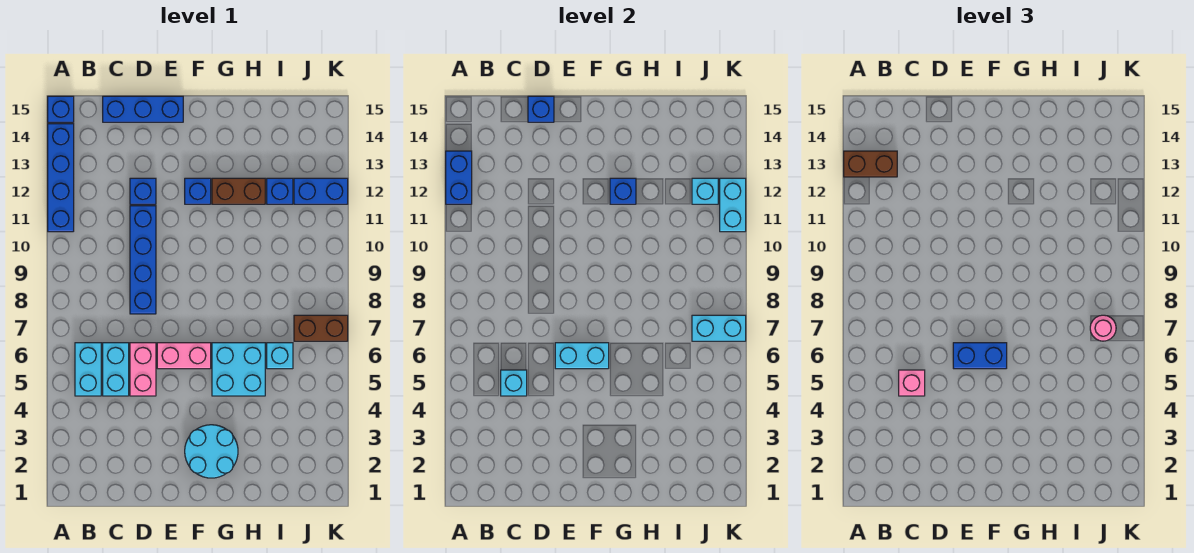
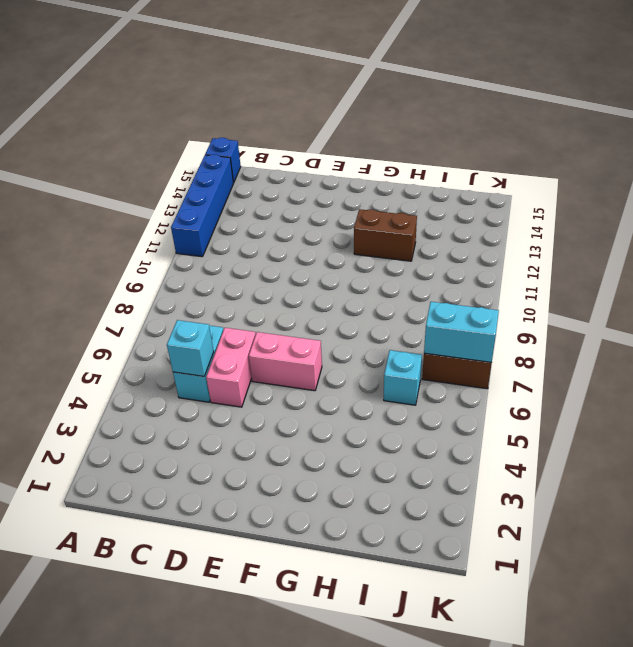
none -> cyan brick B5:B6 level 1
none -> blue brick C15:E15 level 1
none -> blue brick D8:D11 level 1

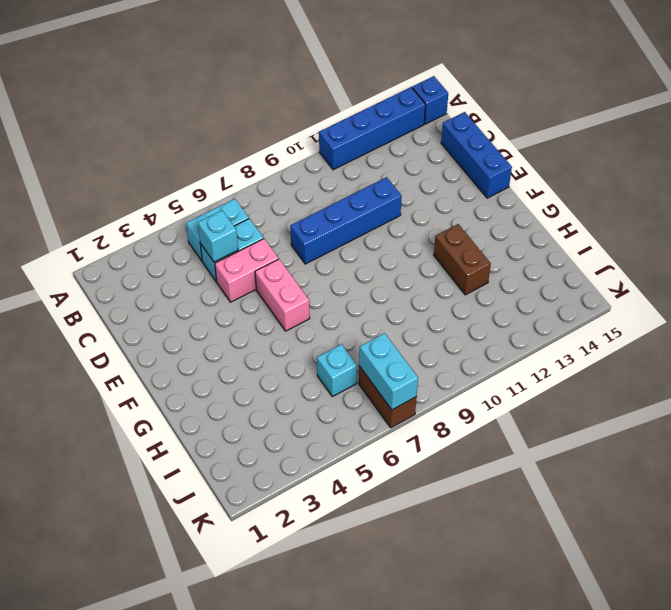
none -> blue brick D12 level 1
none -> cyan round brick F2:G3 level 1
none -> blue brick F12 level 1

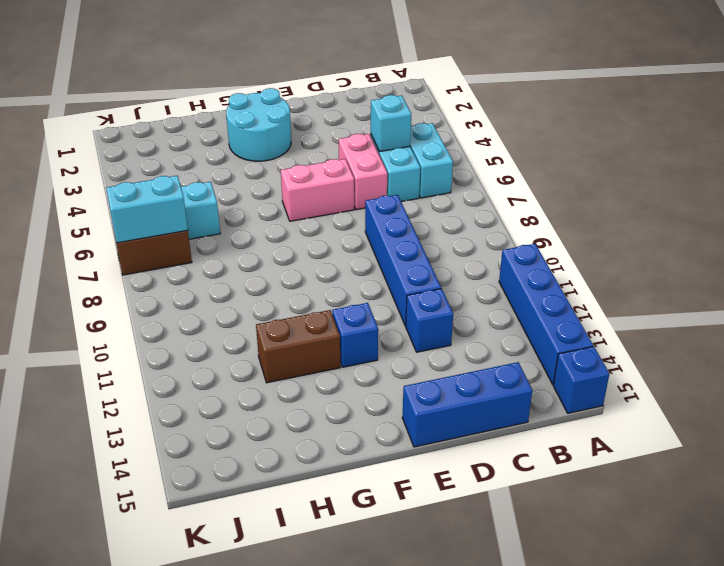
none -> cyan brick G5:H6 level 1
none -> blue brick I12 level 1
none -> blue brick J12:K12 level 1

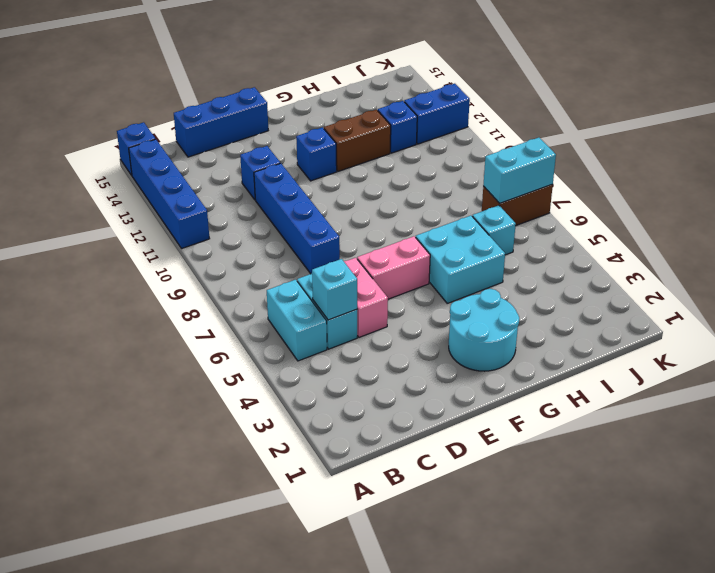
none -> blue brick A12:A13 level 2
none -> blue brick D15 level 2
none -> cyan brick E6:F6 level 2

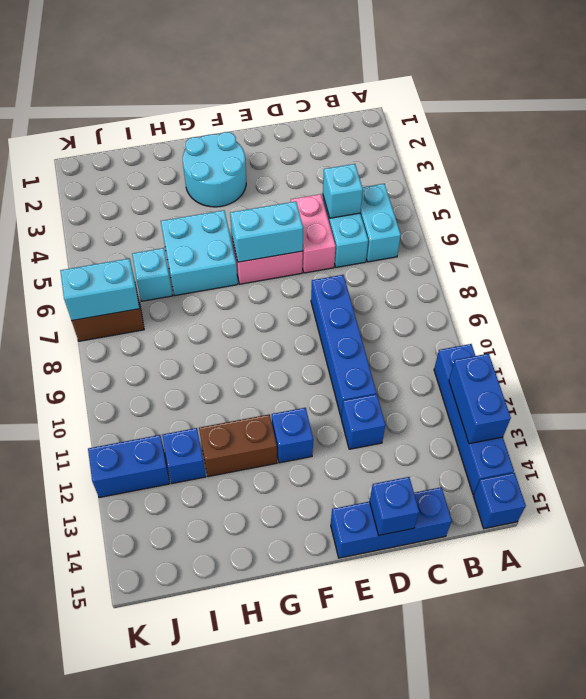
none -> blue brick G12 level 2
none -> cyan brick J12 level 2
none -> cyan brick K11:K12 level 2

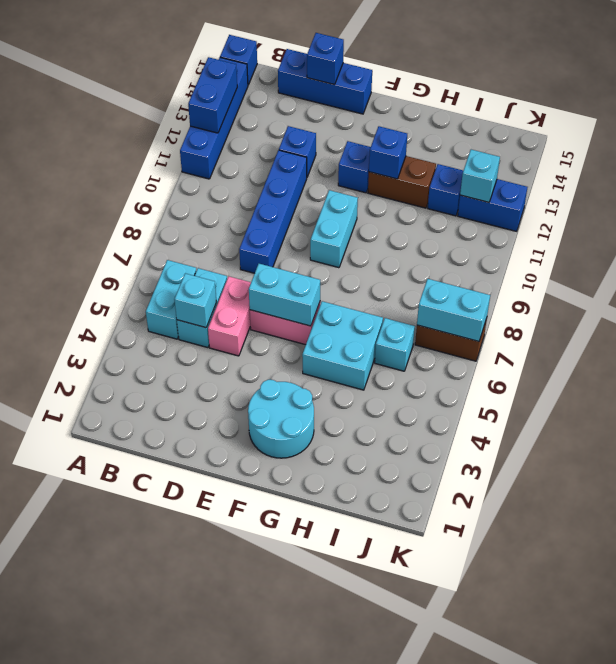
cyan brick F9:F10 level 1 -> cyan brick K11:K12 level 2
none -> brown brick A13:B13 level 3
none -> pink brick C5 level 3
none -> blue brick E6:F6 level 3

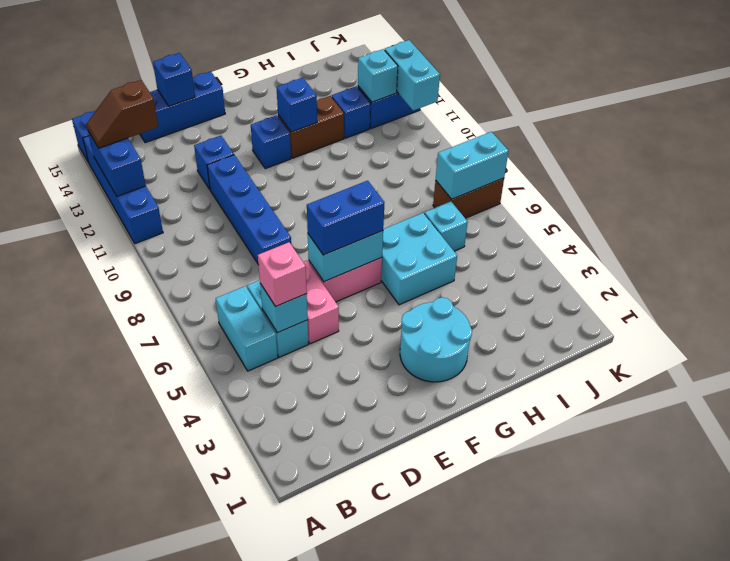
brown slope A13:B13 level 3 top B -> brown brick A13:B13 level 3
none -> pink round brick J7 level 3

